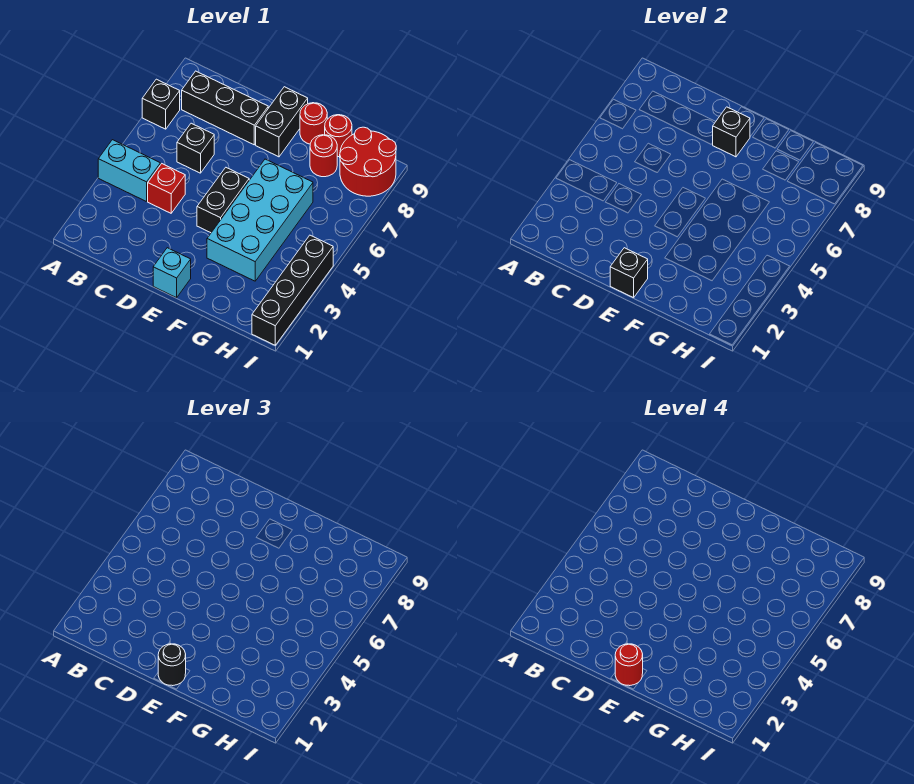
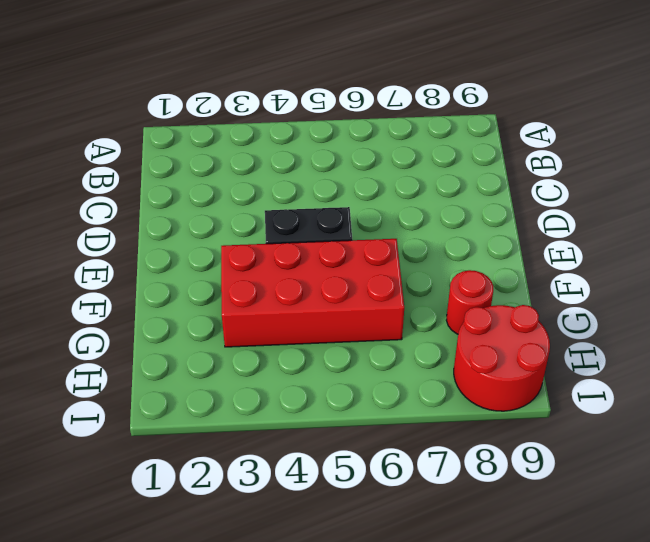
red brick F3:G6 level 1 -> cyan brick F3:G6 level 1
none -> cyan brick A4:B4 level 1
none -> black brick A7 level 1
none -> black brick B8:D8 level 1

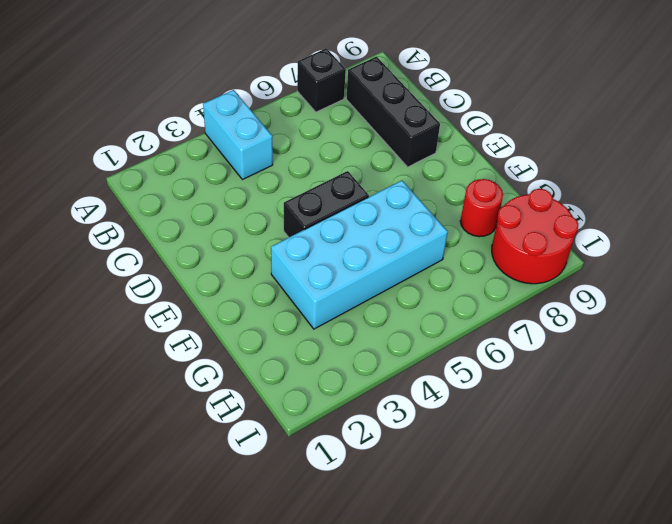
none -> red brick C4 level 1
none -> black brick C6 level 1
none -> cyan brick E1 level 1

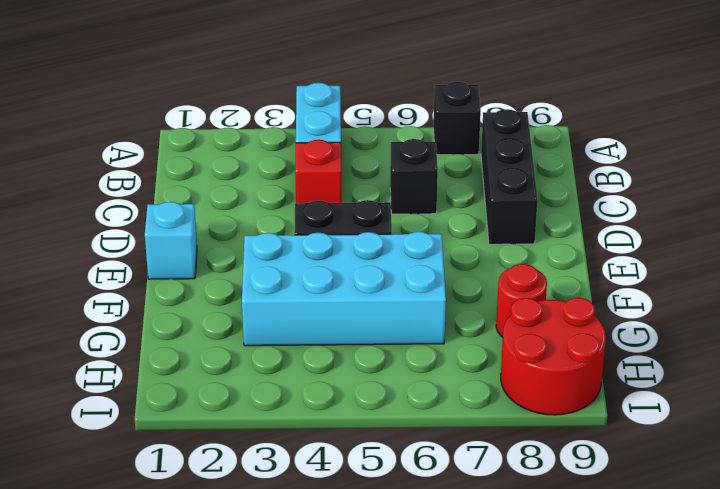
none -> black brick E8:E9 level 1
none -> red round brick F9 level 1
none -> red round brick G9 level 1

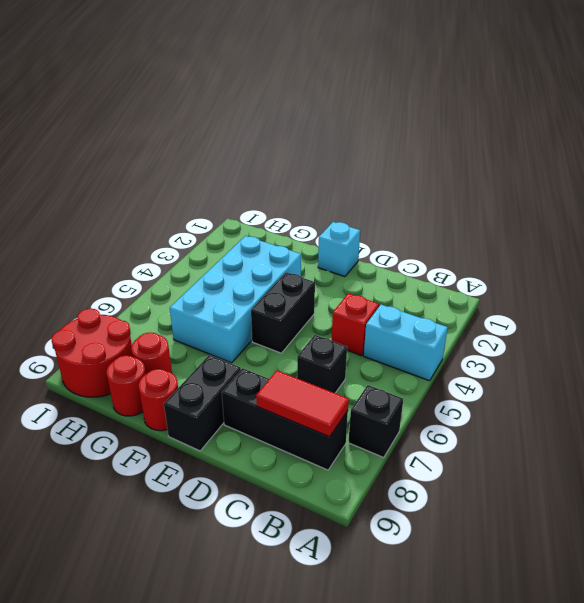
red tile B8:C8 level 2 -> none
none -> black brick I1:I4 level 1
none -> black brick E1 level 2
none -> black brick E8 level 2

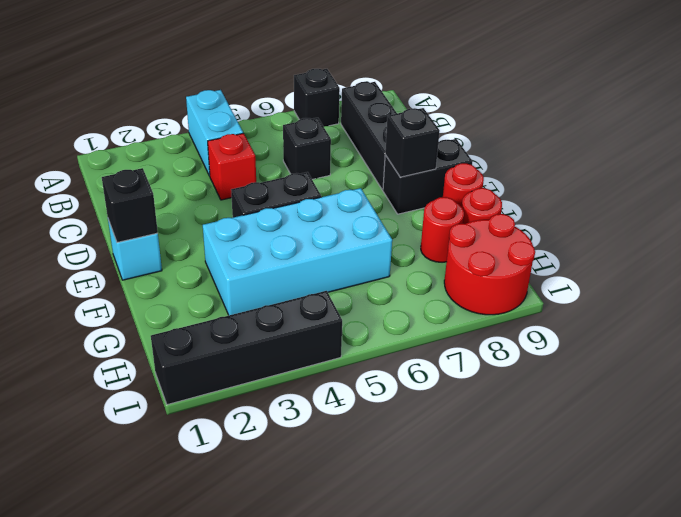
none -> black round brick E1 level 3
none -> red round brick E1 level 4

